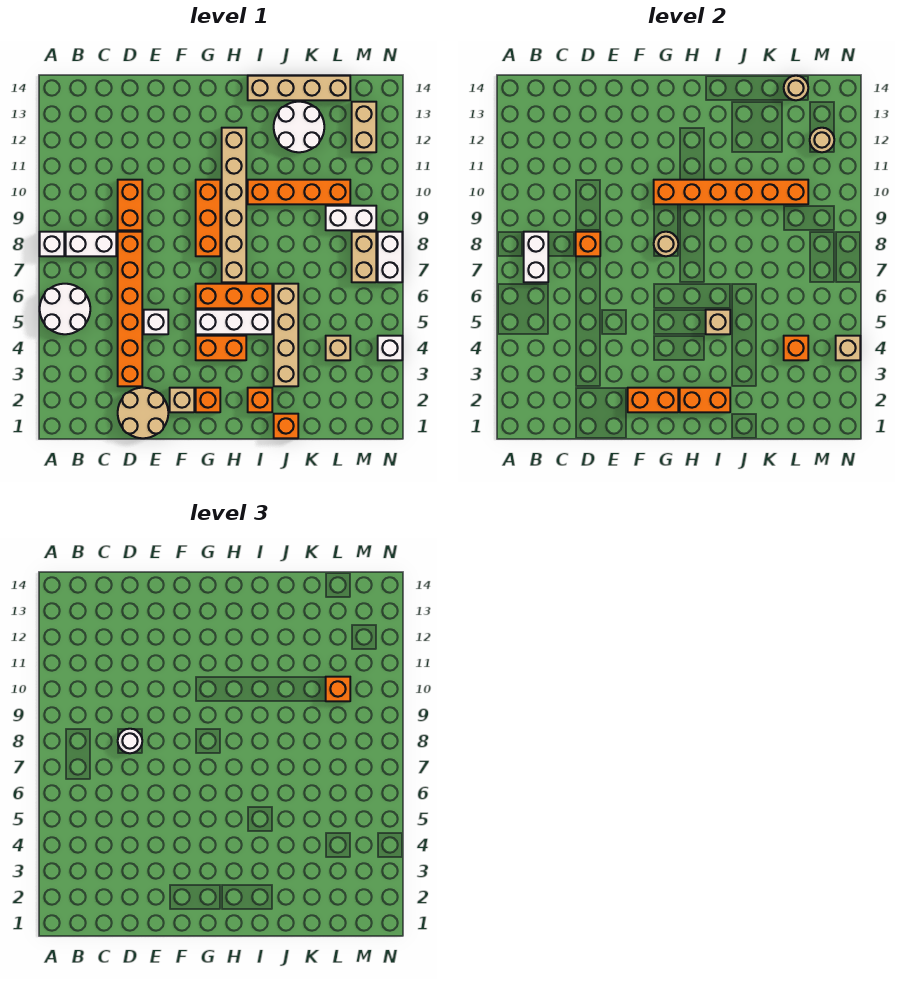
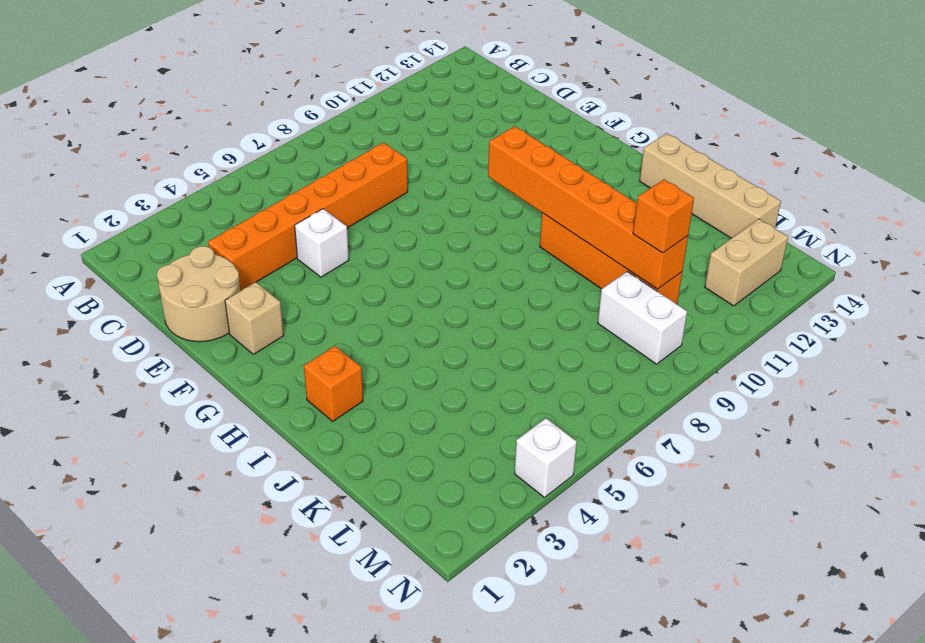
none -> white round brick A5:B6 level 1
none -> white brick A8 level 1
none -> white brick B8:C8 level 1
none -> orange brick D9:D10 level 1

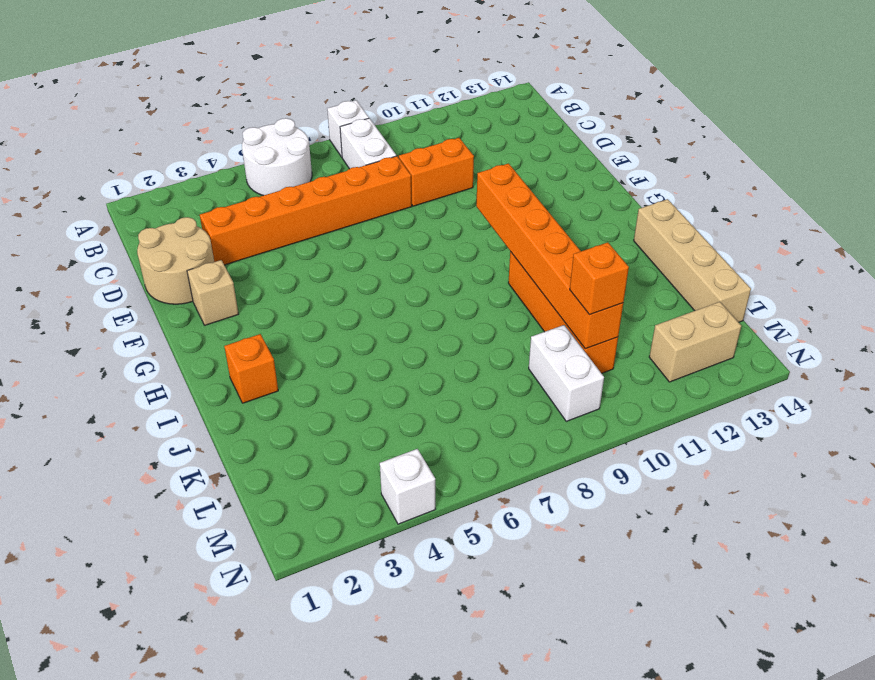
none -> white brick E5 level 1
none -> orange brick G2 level 1
none -> orange brick G4:H4 level 1
none -> white brick G5:I5 level 1

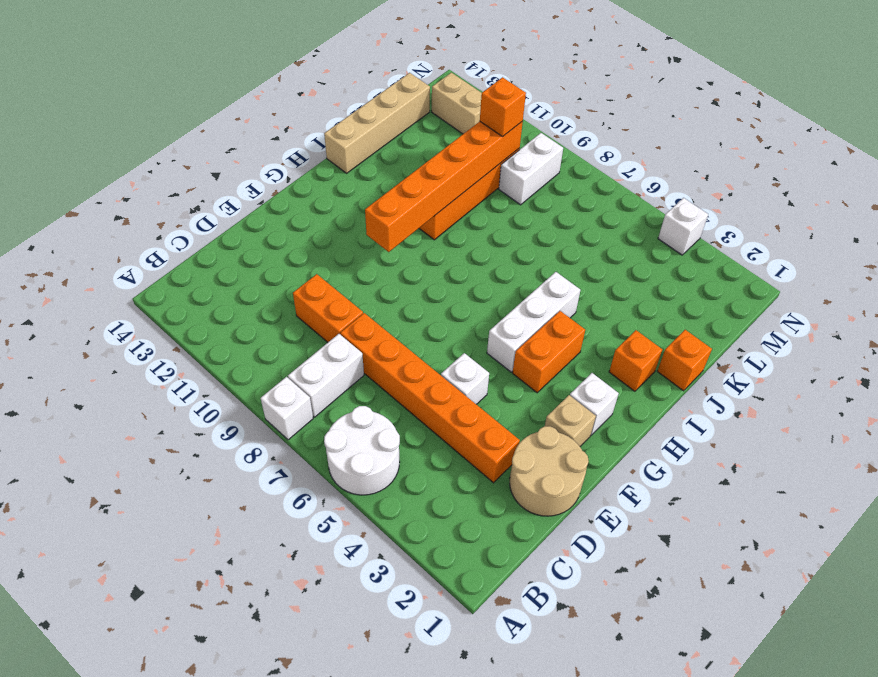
white brick G2 level 1 -> orange brick G2 level 1
none -> orange brick G6:I6 level 1
none -> orange brick G8:G10 level 1
none -> tan brick H7:H12 level 1
none -> tan brick J3:J6 level 1

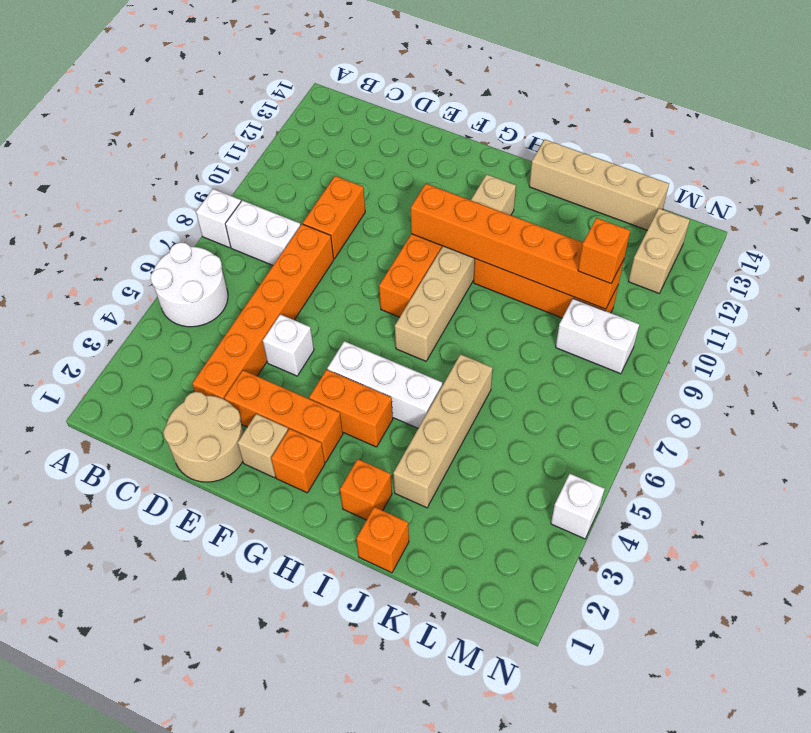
orange brick E3:G3 level 1 -> orange brick G6:I6 level 1
none -> white round brick J12:K13 level 1
none -> tan brick L4 level 1
none -> tan brick M7:M8 level 1
none -> white brick N7:N8 level 1

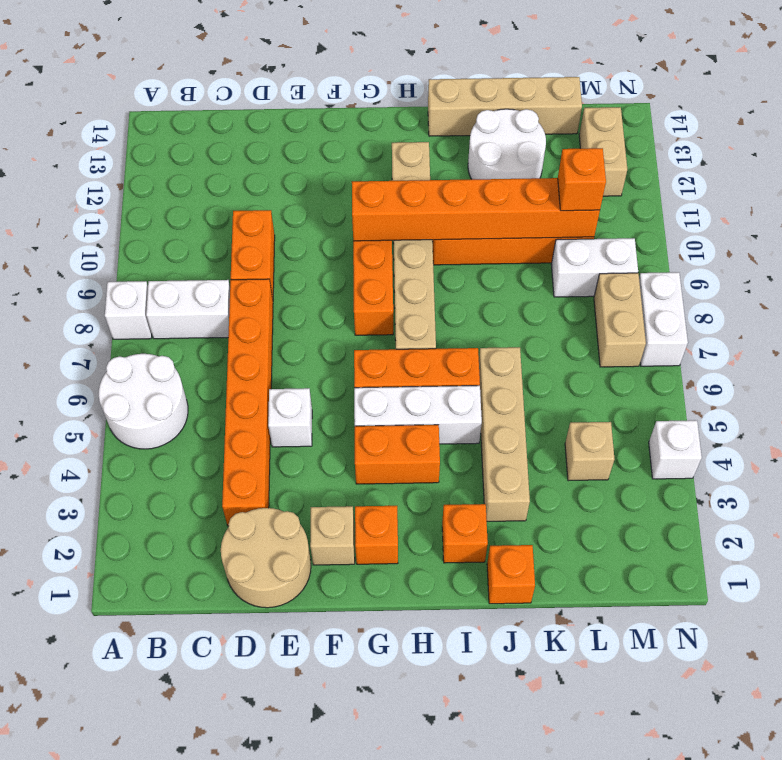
none -> white brick B7:B8 level 2
none -> orange brick D8 level 2
none -> orange brick F2:G2 level 2
none -> tan round brick G8 level 2

